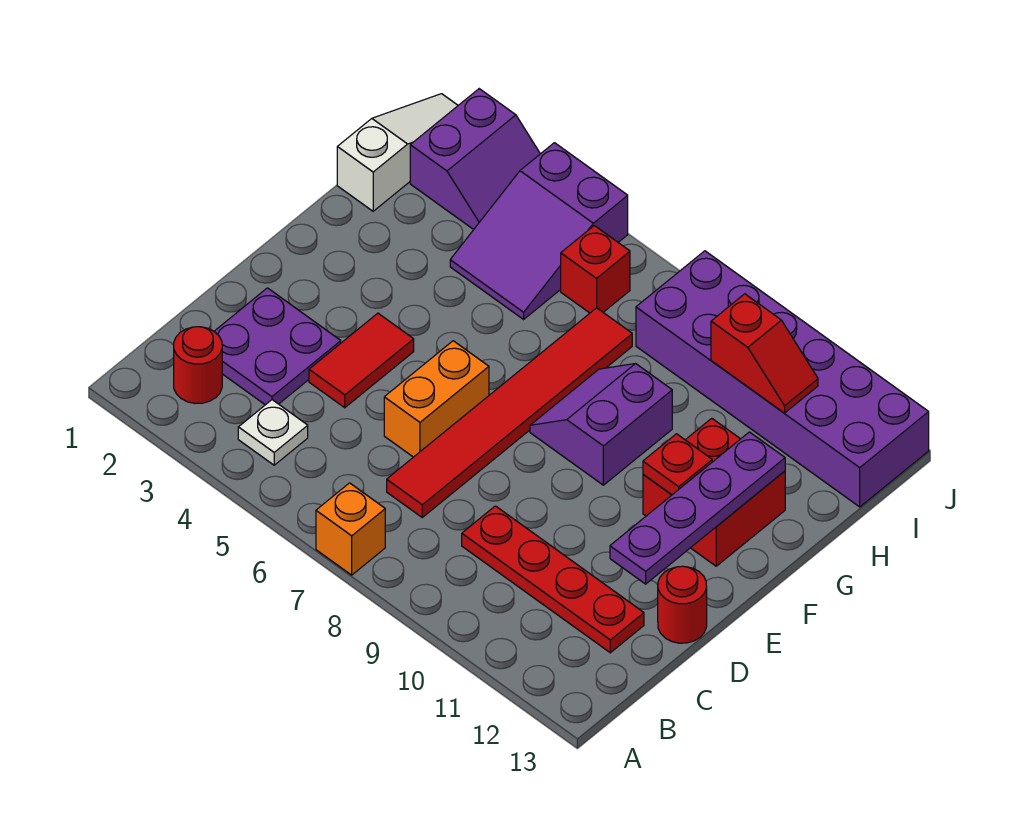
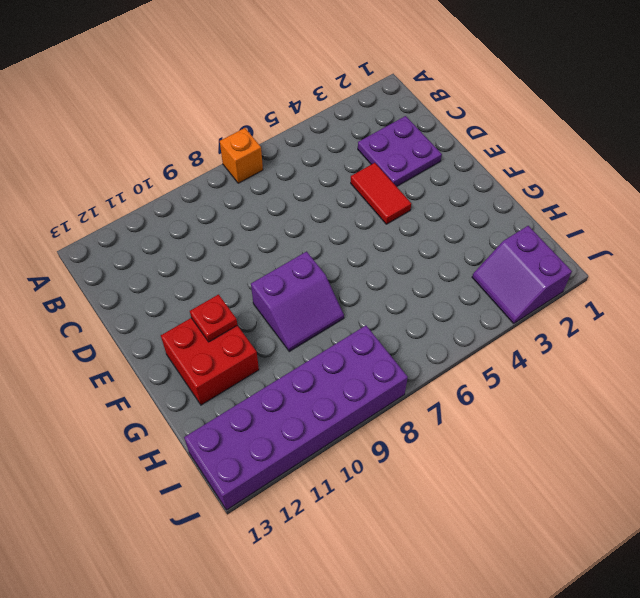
purple slope F8:G9 level 1 top F -> purple slope F8:G9 level 1 top 9
none -> red round brick B2 level 1
none -> white plate B4 level 1
none -> red tile C7:H7 level 1

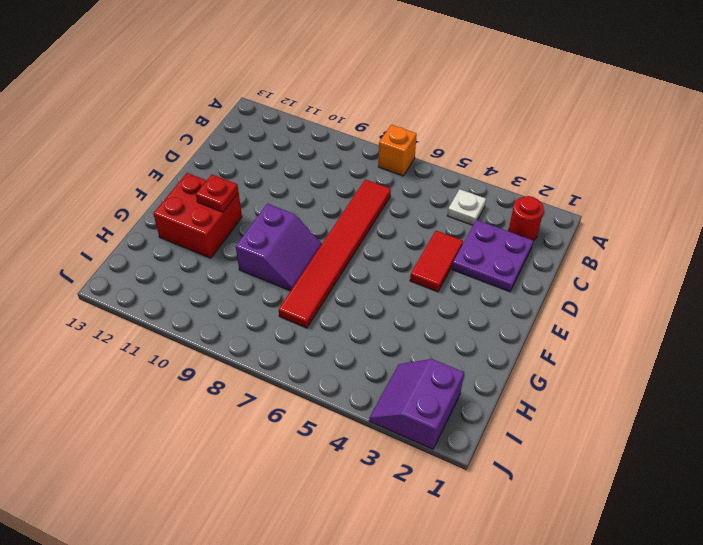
none -> red plate C9:C12 level 1
none -> orange brick D6:E6 level 1
none -> red round brick D13 level 1

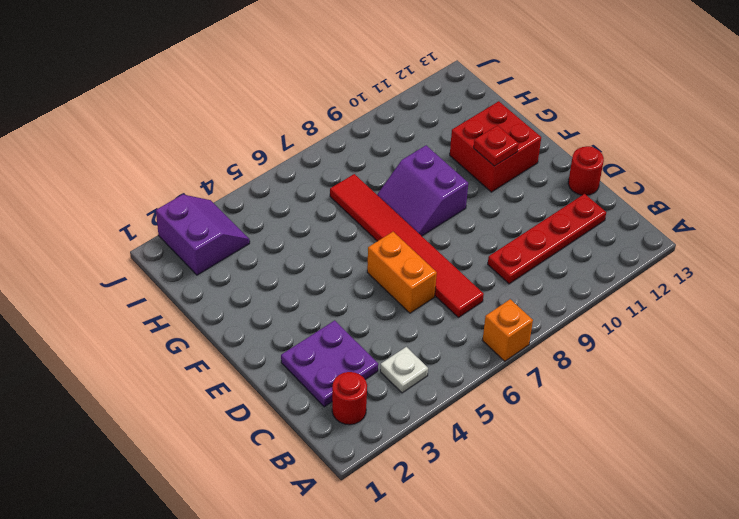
none -> red tile D4:E4 level 1
none -> white slope H1:J1 level 1 top H
none -> purple slope H4:J5 level 1 top J

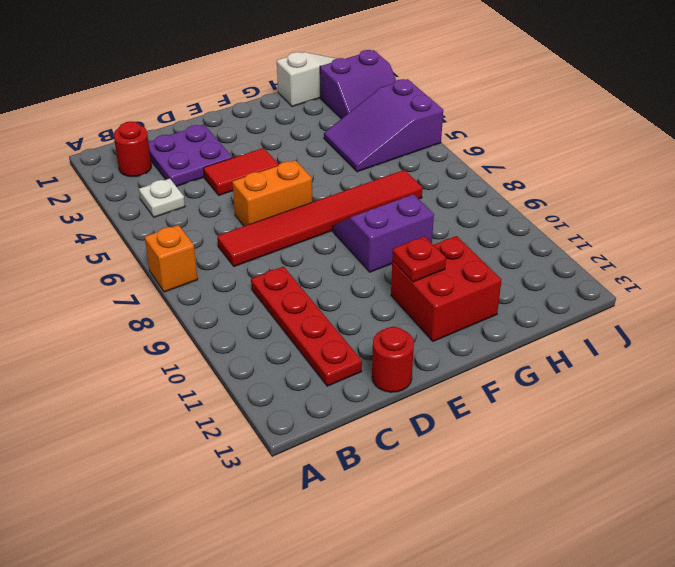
none -> red brick I6 level 1
none -> purple brick I8:J13 level 1
none -> purple plate D12:G12 level 2

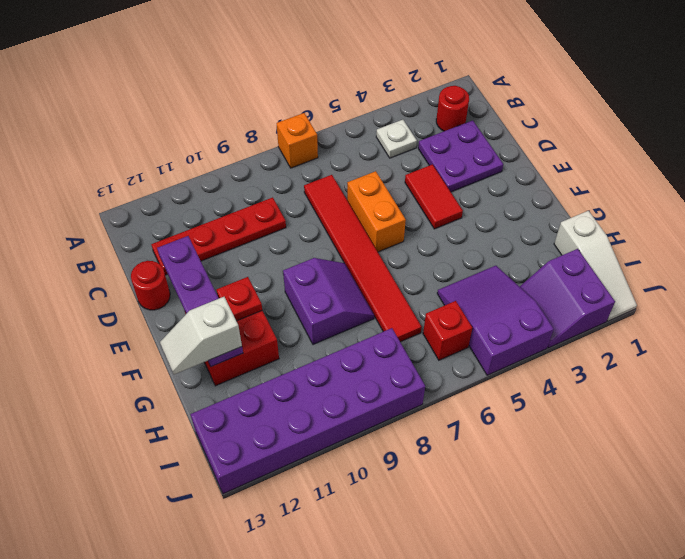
white slope G12:G13 level 3 top 12 -> none
none -> red slope I10:I11 level 2 top 10

